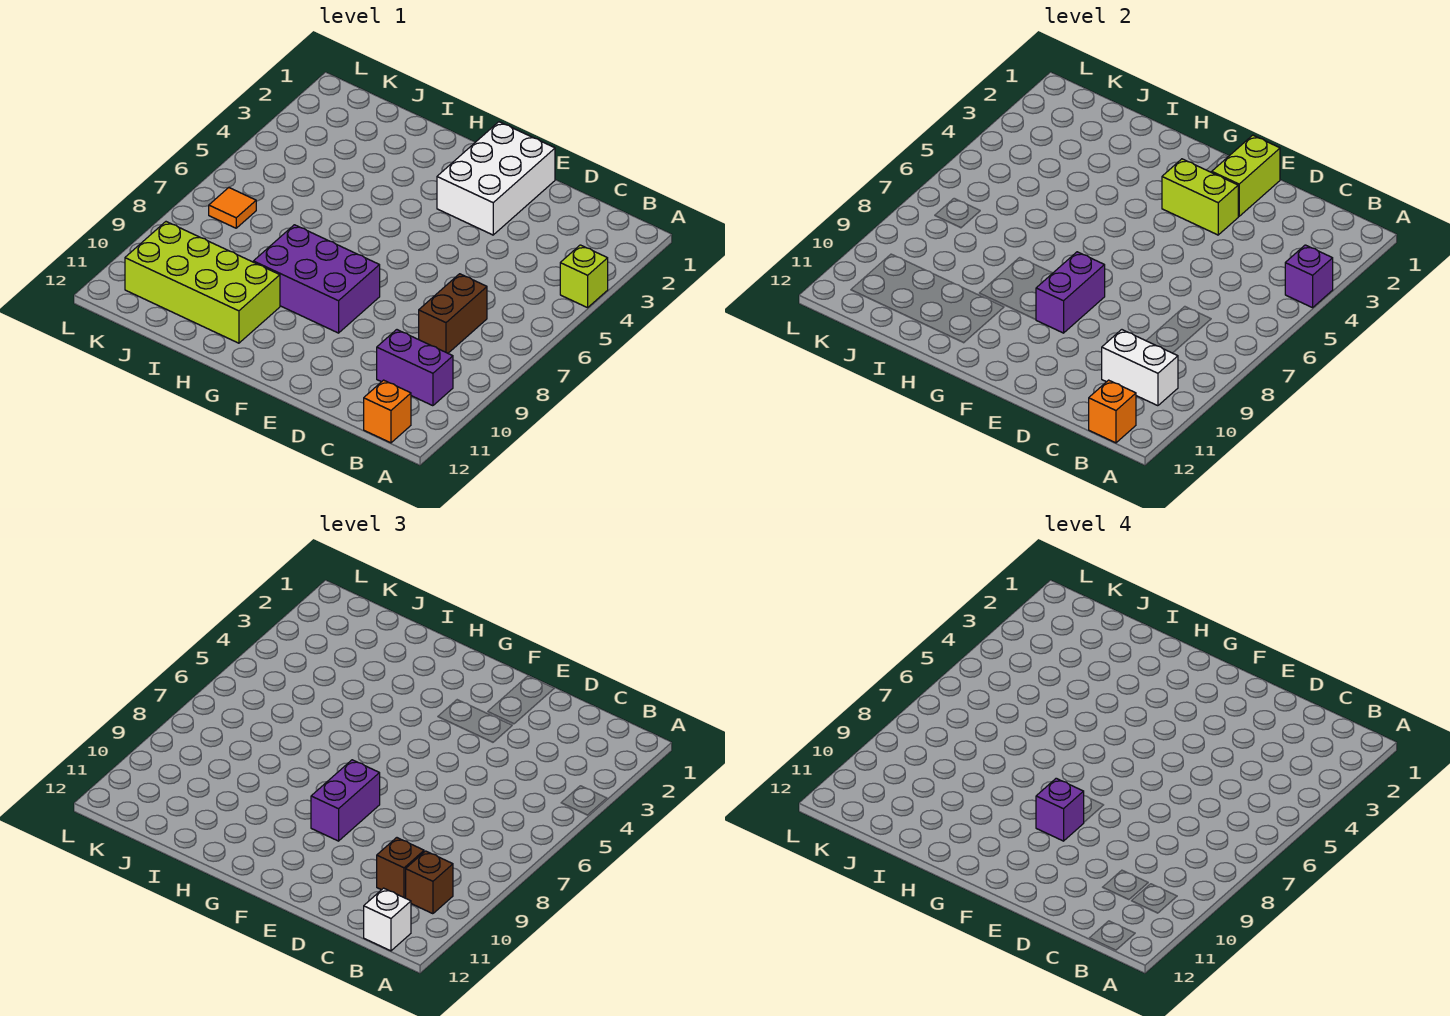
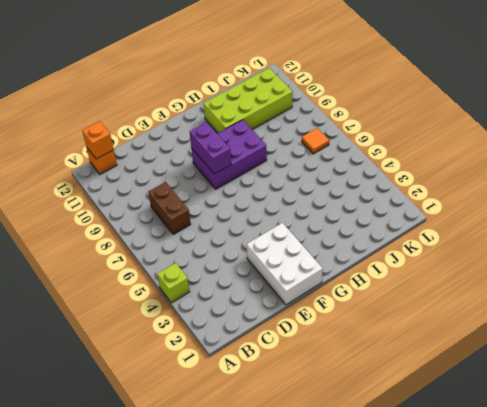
none -> purple brick B10:C10 level 1
none -> purple brick A4 level 2
none -> white brick B10:C10 level 2

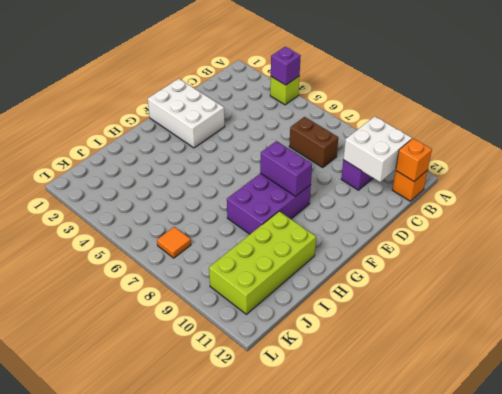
white brick B10:C11 level 2 -> white brick B10:C10 level 2
none -> lime brick E1:E2 level 2
none -> lime brick E3:F3 level 2
none -> brown brick B10 level 3

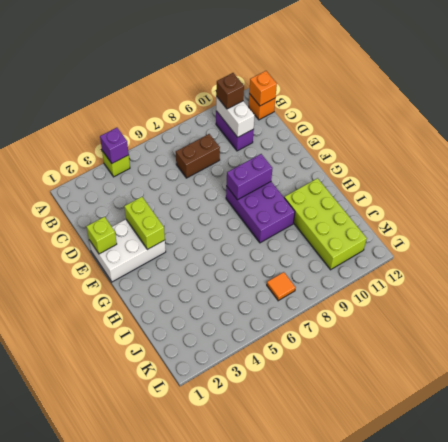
lime brick E1 level 2 -> lime brick E1:E2 level 2
none -> white brick B12 level 3
none -> brown brick C10 level 3
none -> purple brick F8:F9 level 3

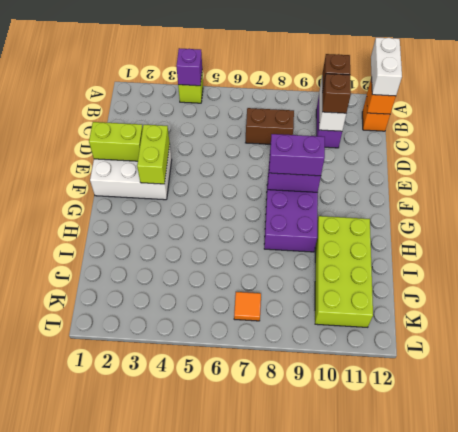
white brick A12:B12 level 3 -> white brick B12 level 3
none -> purple brick F9 level 4

